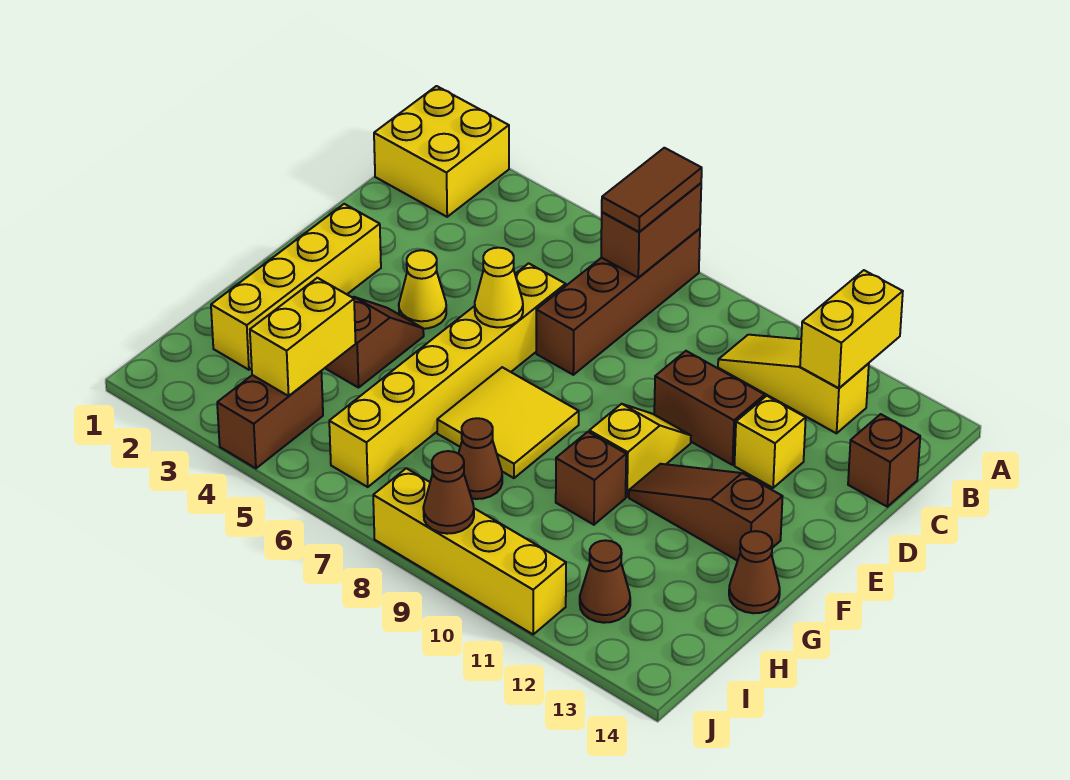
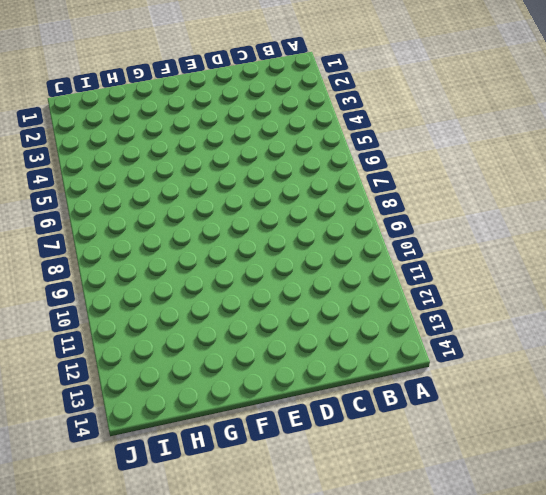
none -> yellow brick A1:B2 level 1
none -> brown brick A7:D7 level 1
none -> yellow slope B10:B12 level 1 top 12

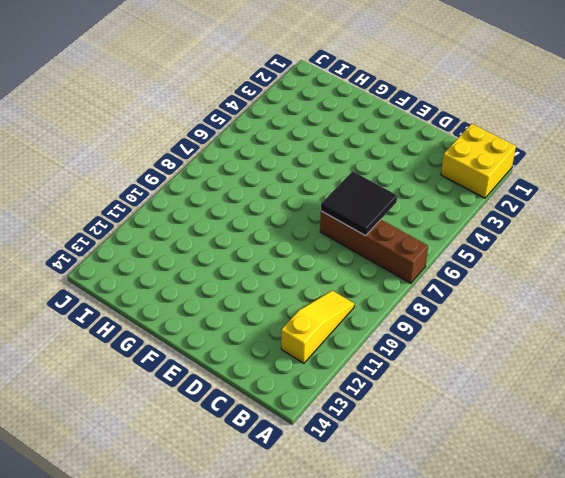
black tile C6:D7 level 2 -> none
none -> brown brick C14 level 1
none -> yellow brick D6:I6 level 1
none -> brown brick D10:D11 level 1

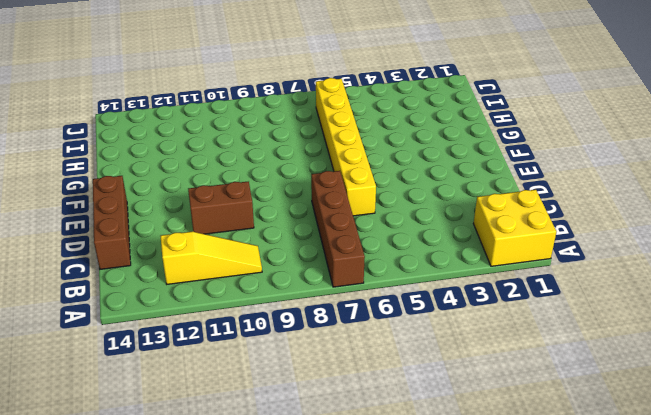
brown brick C14:E14 level 1 -> brown brick C14 level 1
none -> yellow brick D12 level 1
none -> yellow brick E2:H2 level 1
none -> yellow cone E4 level 1

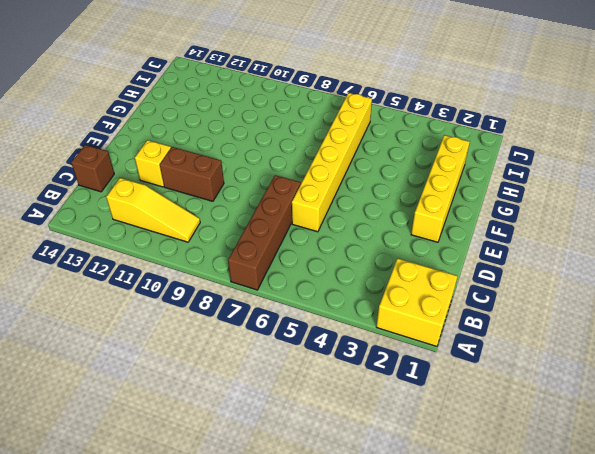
none -> yellow cone E4 level 1
none -> yellow slope E10:F10 level 1 top F
none -> brown slope F4:G4 level 1 top G

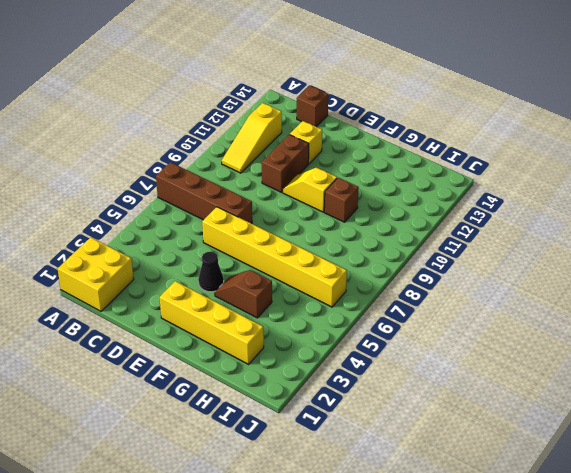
black cone E4 level 1 -> yellow cone E4 level 1
none -> yellow tile F7:G8 level 1
none -> brown slope F11:F13 level 1 top 13
none -> brown cone G14 level 1

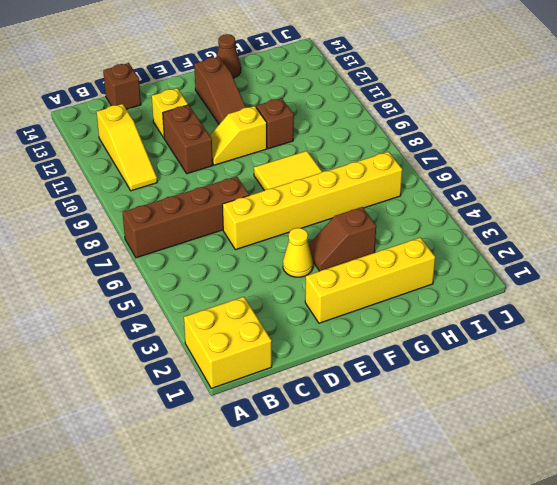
none -> brown cone H8 level 1
none -> brown brick I4:J4 level 1
none -> brown cone I12 level 1

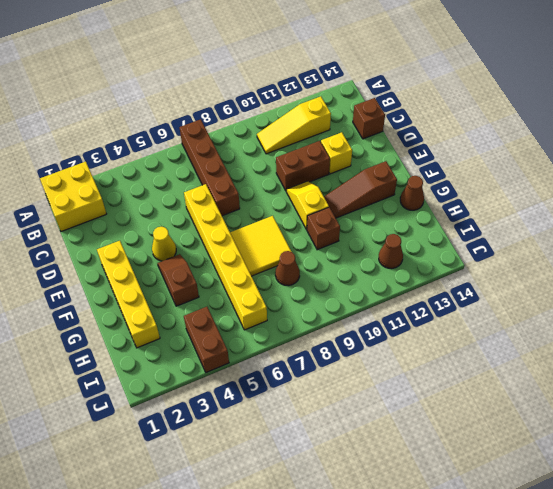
none -> yellow brick J8:J11 level 1
none -> brown brick A7:B7 level 2
none -> yellow brick A12:B12 level 2

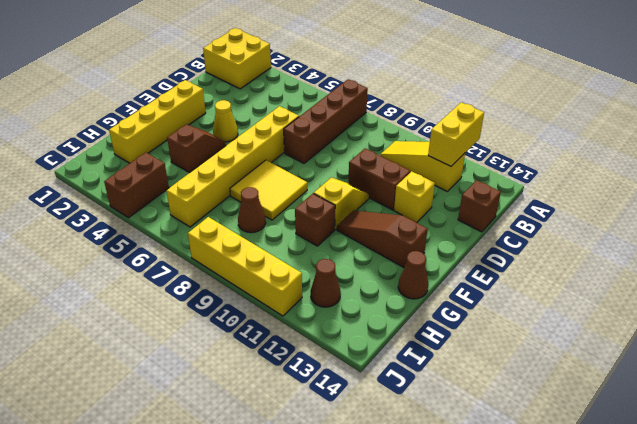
none -> brown brick A7:B7 level 2
none -> yellow cone E6 level 2
none -> yellow brick H4:I4 level 2

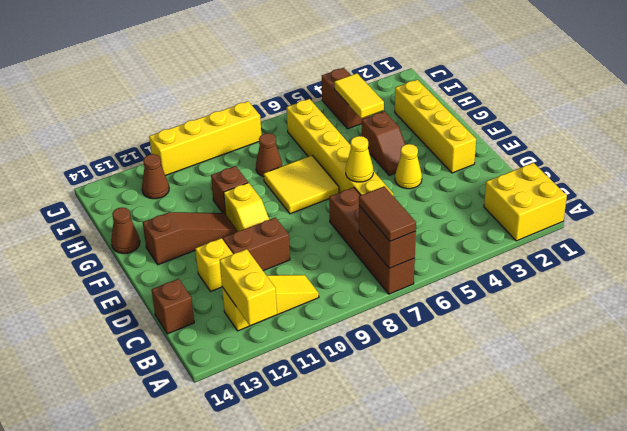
yellow tile H4:I4 level 2 -> yellow brick H4:I4 level 2
none -> brown cone J9 level 2

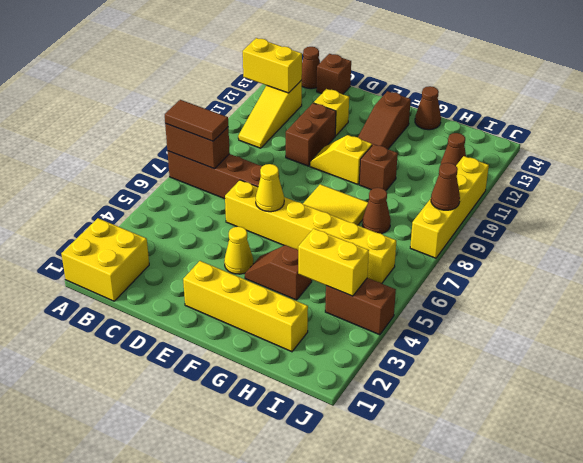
brown cone B14 level 1 -> none

